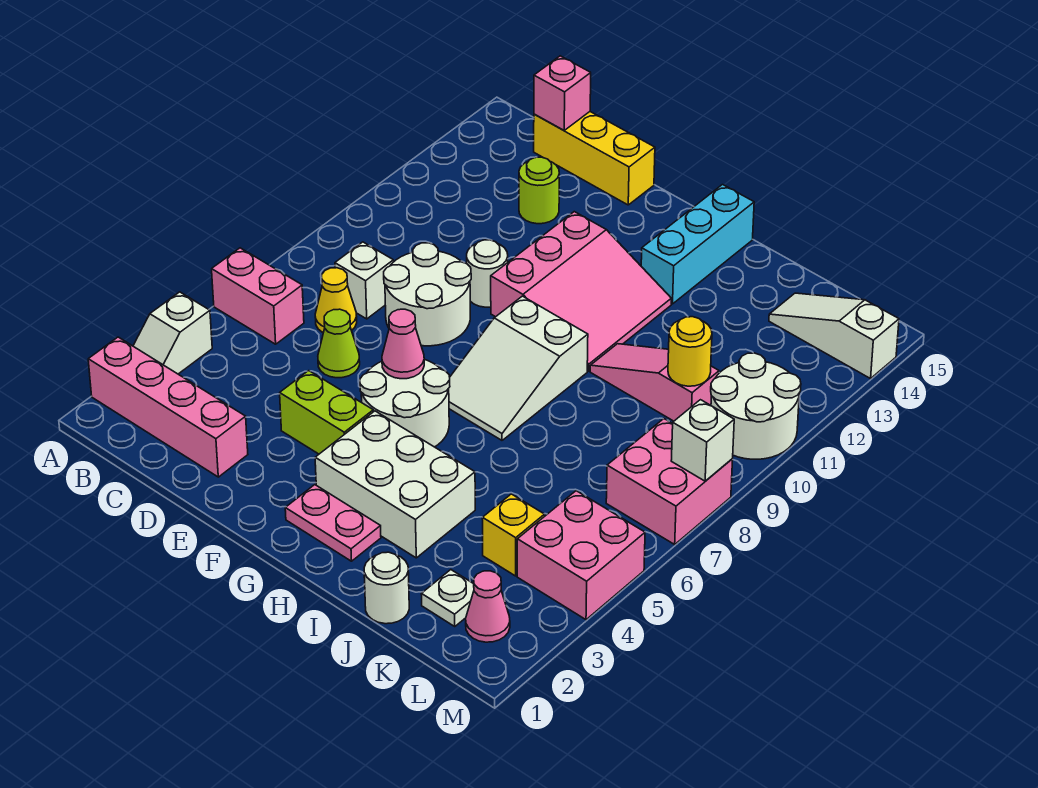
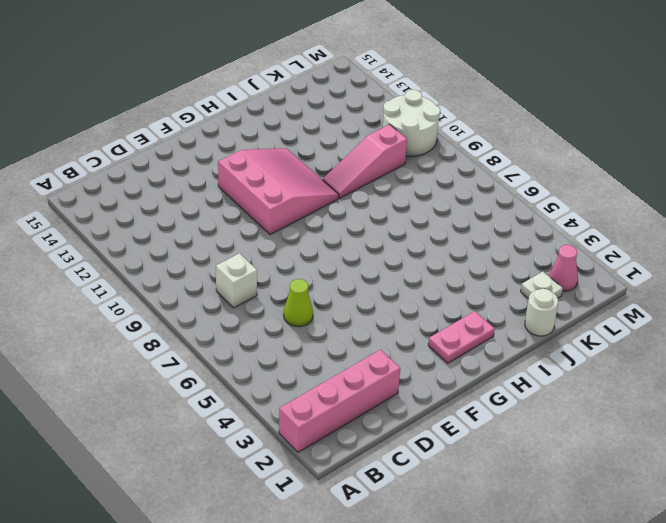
none -> white slope A3:A4 level 1 top 4
none -> pink brick A6:B6 level 1
none -> yellow cone C7 level 1
none -> yellow brick C15:E15 level 1

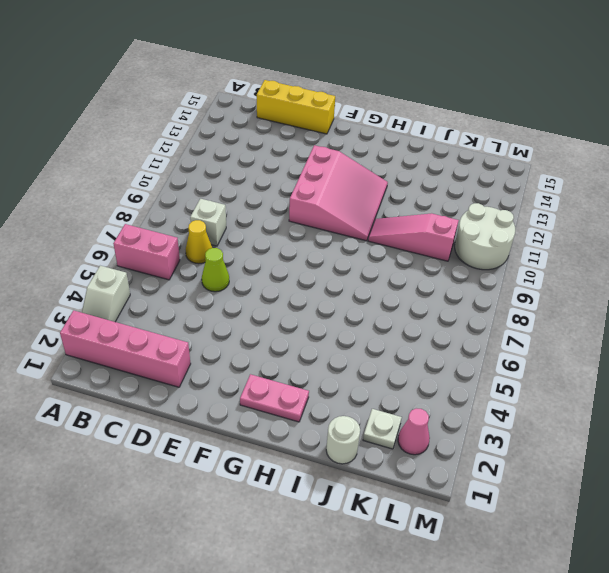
none -> white round brick D8:E9 level 1
none -> lime round brick D13 level 1
none -> lime brick E4:F4 level 1
none -> white round brick E10 level 1

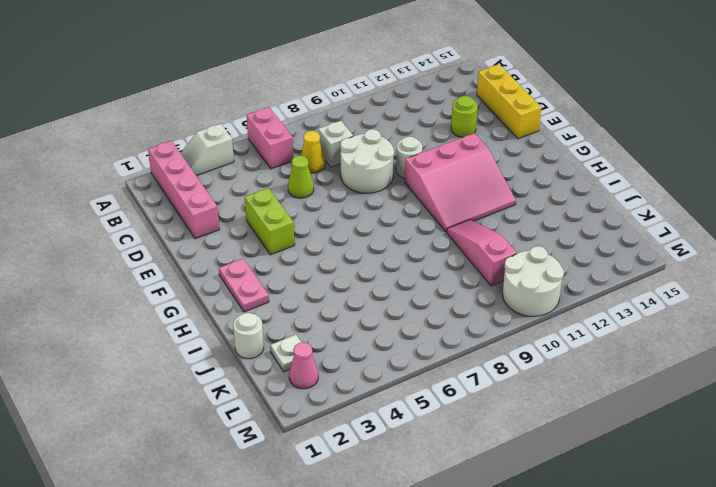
none -> white round brick F5:G6 level 1
none -> white brick G3:I4 level 1
none -> white slope G7:H9 level 1 top 9
none -> cyan brick H13:H15 level 1

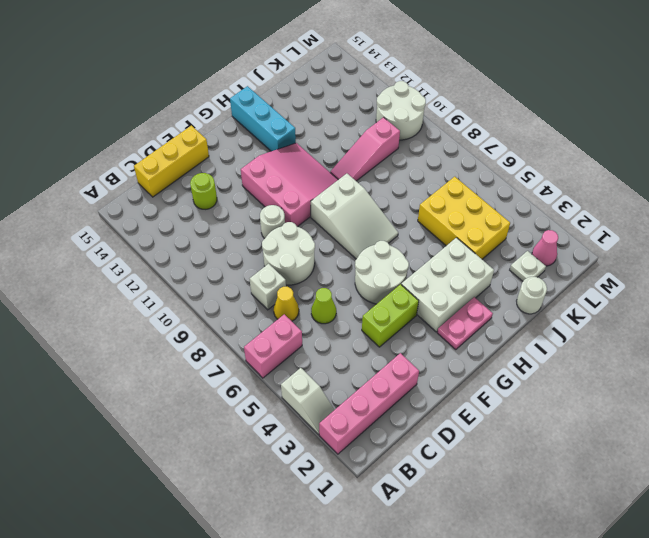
yellow brick J4:K6 level 1 -> yellow brick K4 level 1
none -> white slope K14:M14 level 1 top M
none -> pink brick L4:M5 level 1
none -> pink brick L7:M8 level 1
none -> pink brick C15 level 2

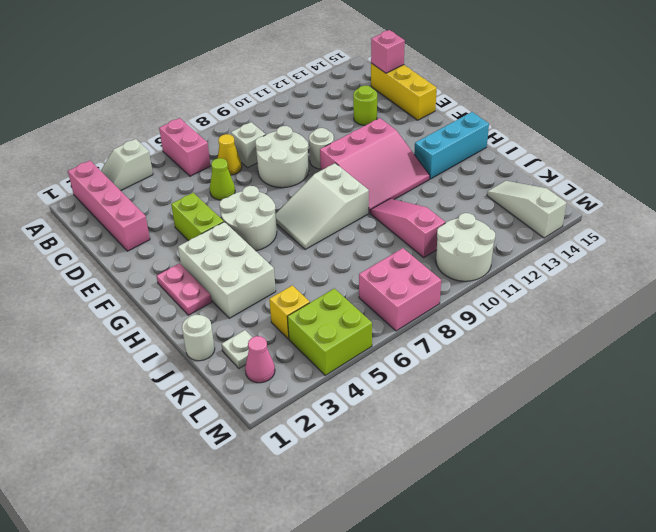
lime brick L4:M5 level 1 -> pink brick L4:M5 level 1
none -> pink cone F6 level 2
none -> yellow round brick K10 level 2
none -> white brick M8 level 2

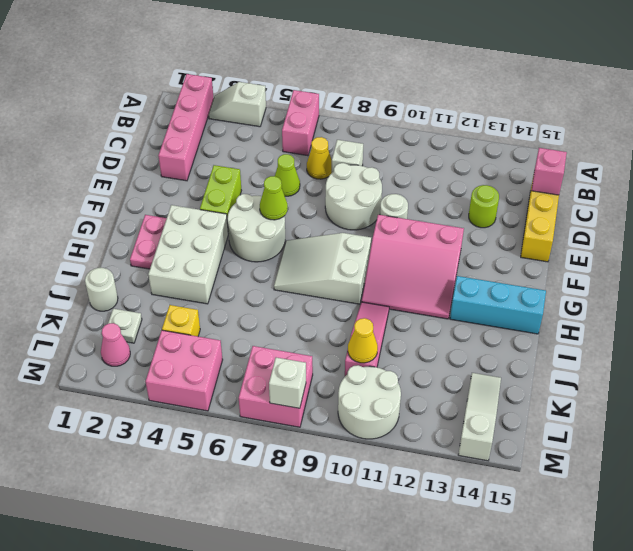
lime cone F6 level 2 -> pink cone F6 level 2
yellow cone K10 level 2 -> yellow round brick K10 level 2

